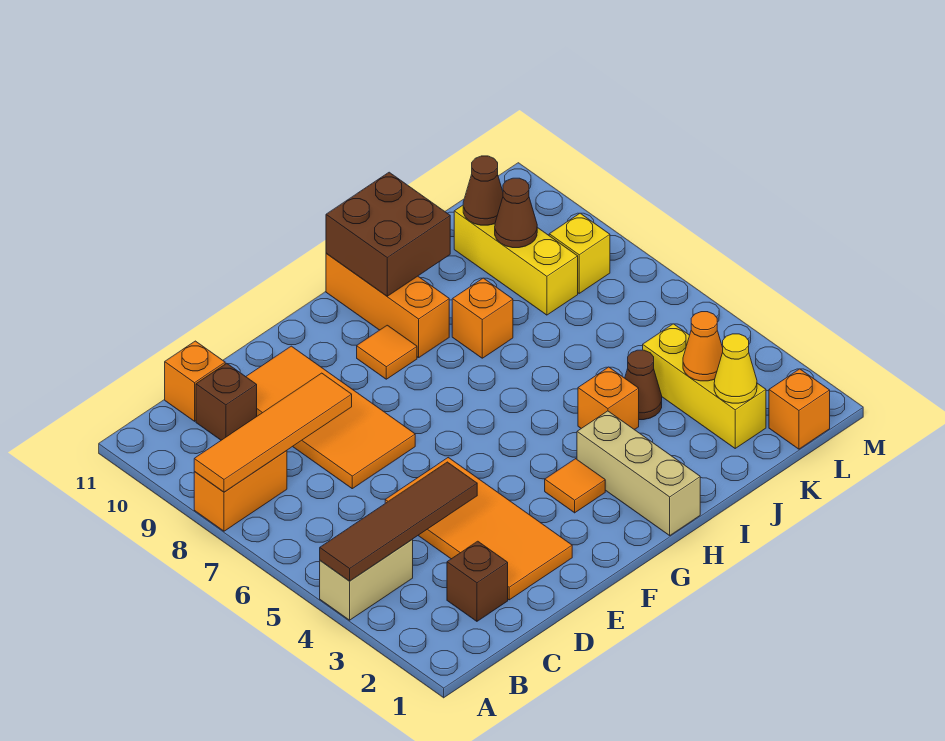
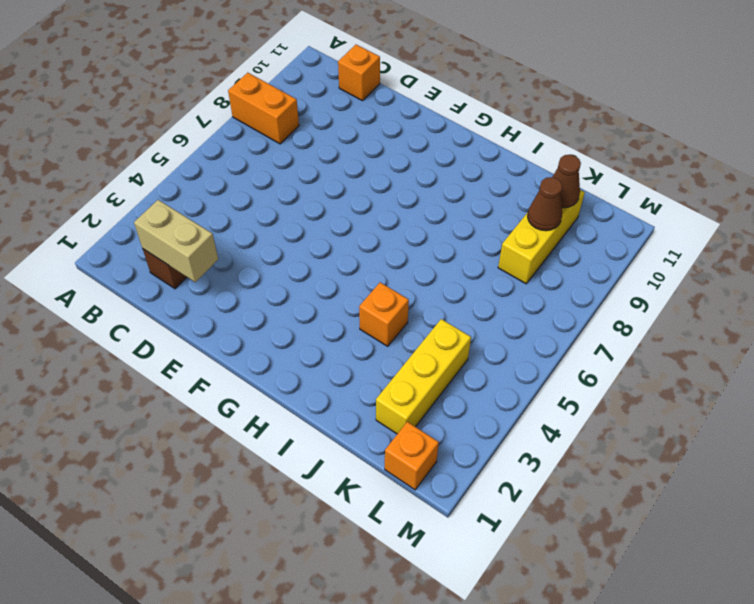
tan brick C2:D2 level 2 -> tan brick A4:B4 level 1
none -> brown brick C10 level 1
none -> orange tile D2:E5 level 1
none -> orange tile D7:E10 level 1

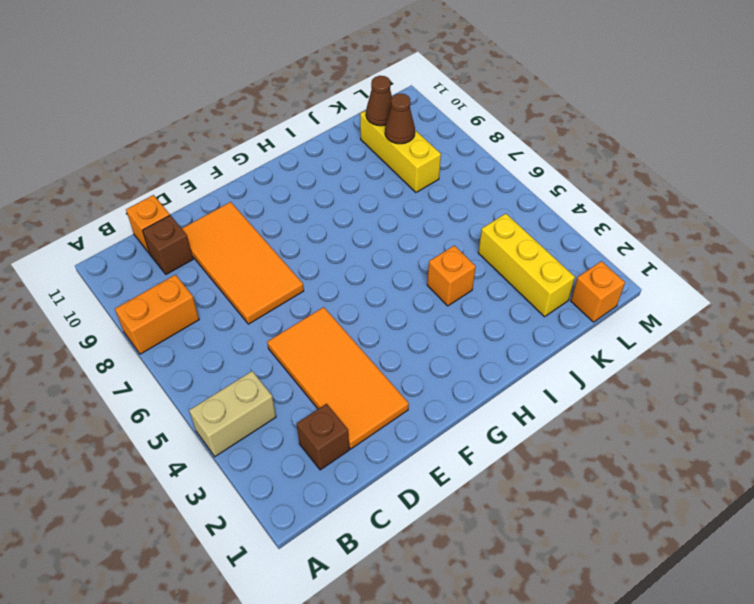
none -> orange tile G3 level 1
none -> orange tile G9 level 1
none -> tan brick H1:H3 level 1

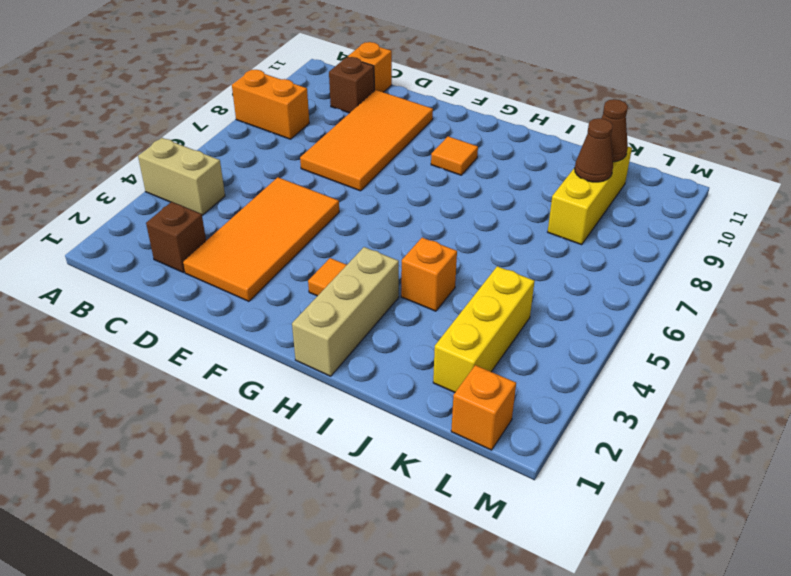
none -> orange brick H9:H11 level 1
none -> orange brick I8 level 1
none -> brown cone J4 level 1

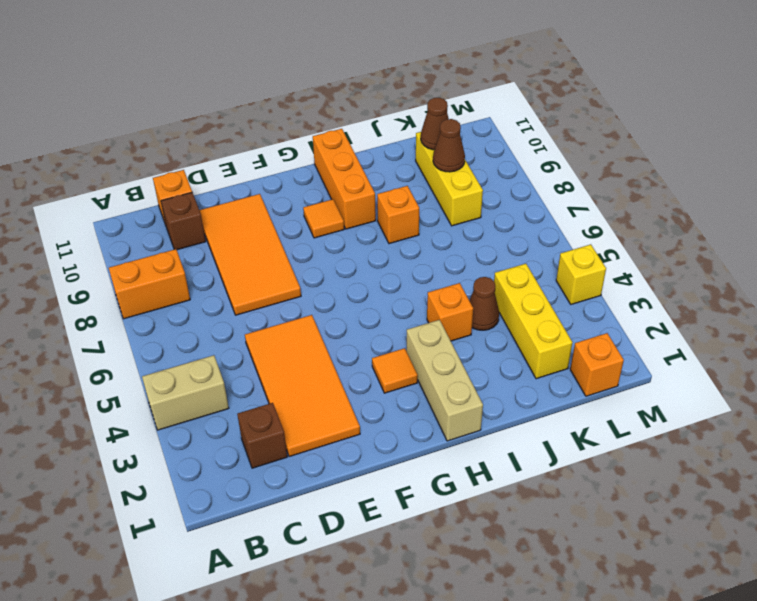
yellow brick M4 level 1 -> yellow brick L8 level 1
none -> brown tile A4:D4 level 2
none -> orange tile A8:D8 level 2
none -> brown brick H10:I11 level 2

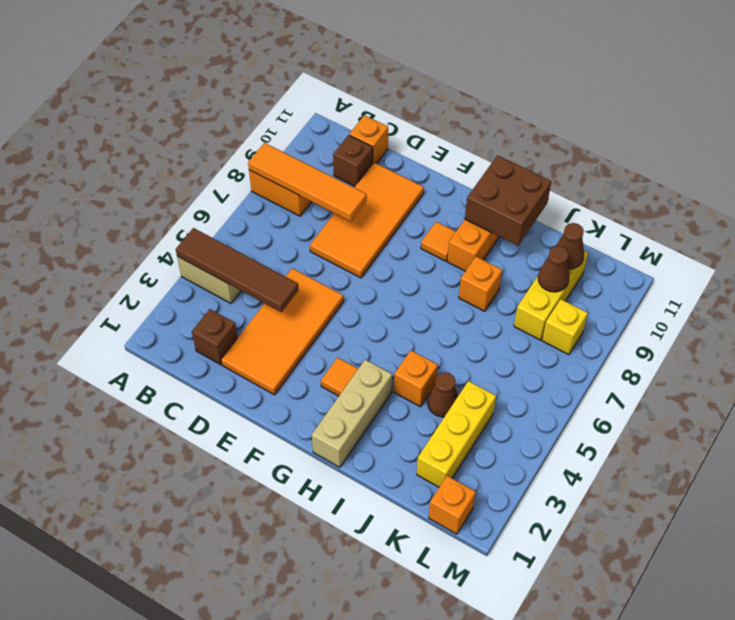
none -> yellow cone K2 level 2
none -> orange cone K3 level 2

